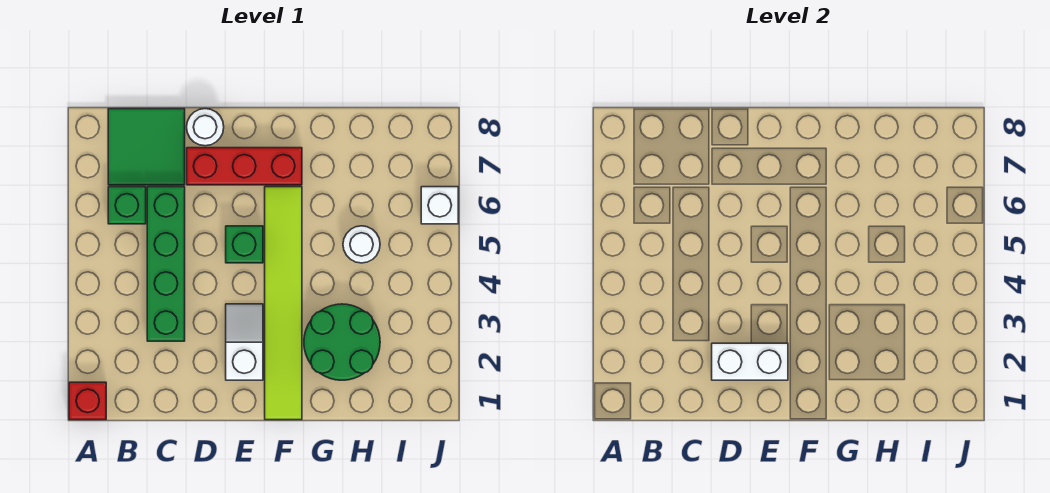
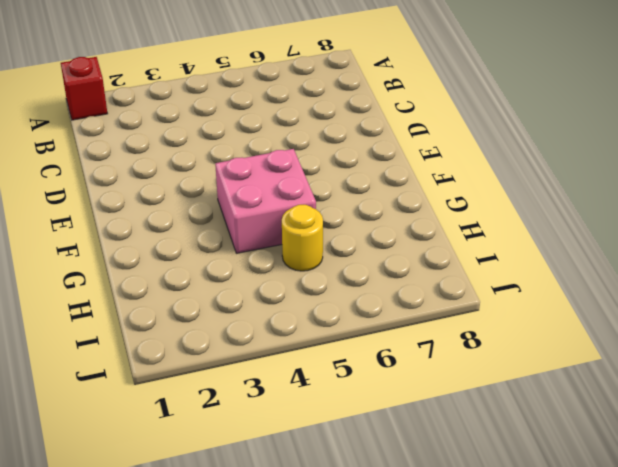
pink brick F4:G5 level 1 -> lime tile F1:F6 level 1
yellow round brick H5 level 1 -> white round brick H5 level 1
none -> green brick B6 level 1
none -> green tile B7:C8 level 1
none -> green brick C3:C6 level 1

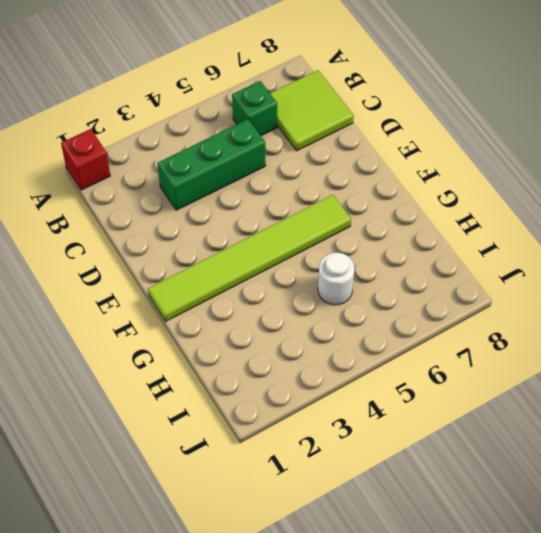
lime tile B7:C8 level 1 -> green tile B7:C8 level 1
green brick C3:C5 level 1 -> green brick C3:C6 level 1
none -> red brick D7:F7 level 1
none -> white round brick D8 level 1
none -> white slope E2:E3 level 1 top 2

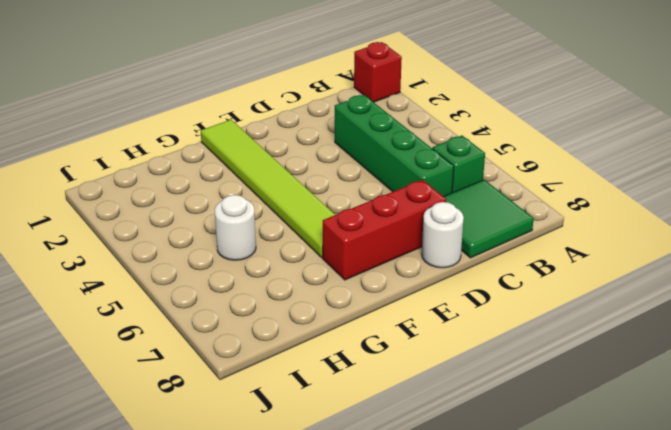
none -> white slope E2:E3 level 1 top 2
none -> green brick E5 level 1
none -> green round brick G2:H3 level 1

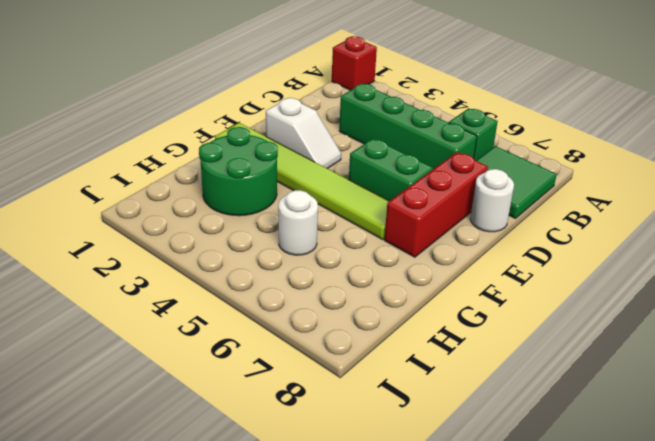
green brick E5:E6 level 1 -> green brick E5 level 1
none -> white brick J6 level 1
none -> white brick D2:E2 level 2

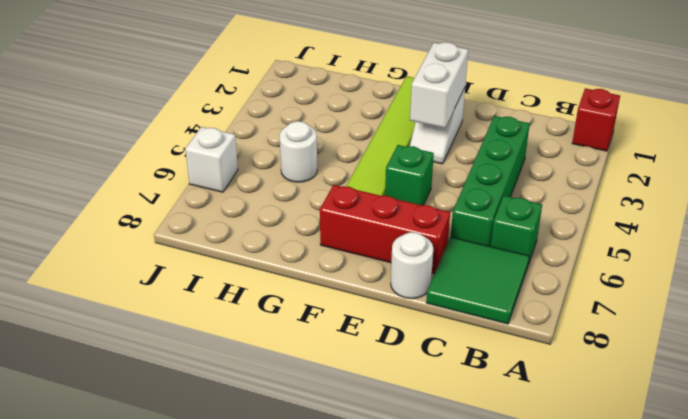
white brick E2:E3 level 2 -> white brick D2:E2 level 2
none -> green round brick G2:H3 level 1

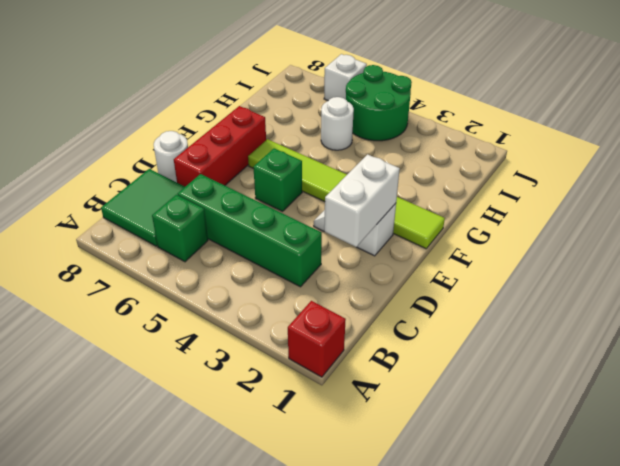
green round brick I4:J5 level 1 -> green round brick G2:H3 level 1

